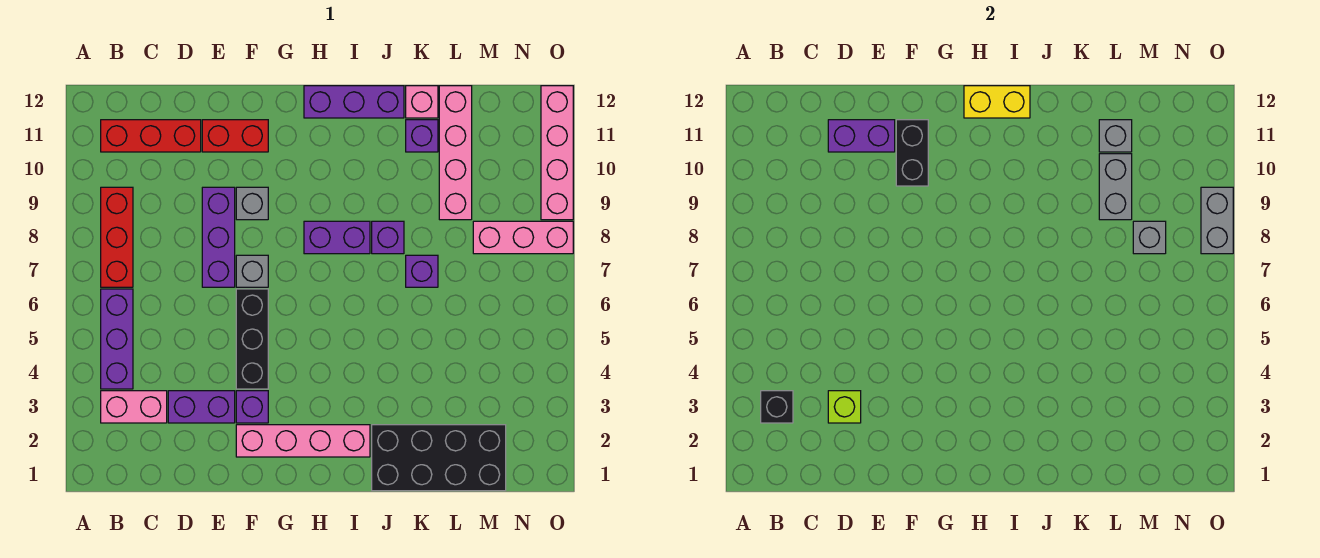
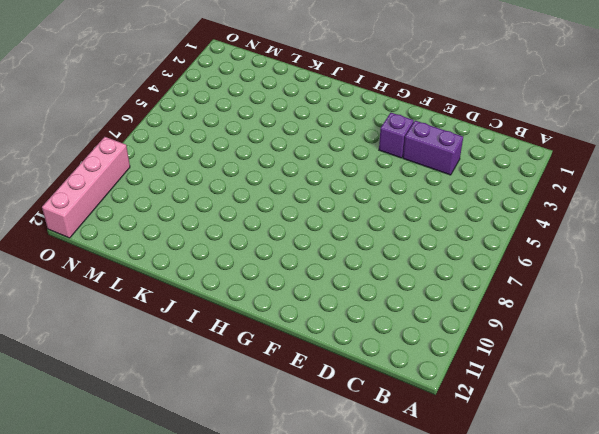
none -> pink brick B3:C3 level 1
none -> purple brick B4:B6 level 1
none -> red brick B7:B9 level 1
none -> red brick B11:D11 level 1

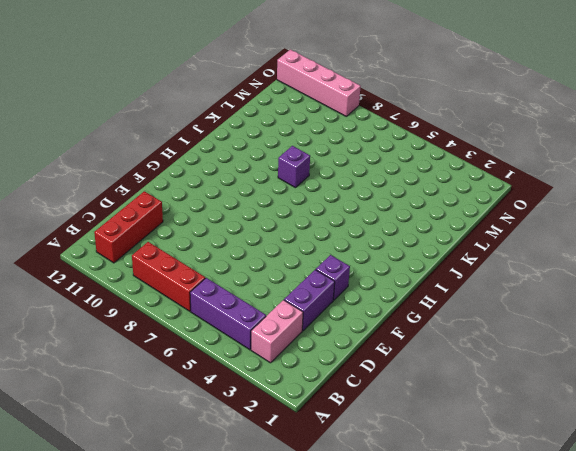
none -> purple brick E7:E9 level 1
none -> red brick E11:F11 level 1
none -> pink brick F2:I2 level 1
none -> black brick F4:F6 level 1

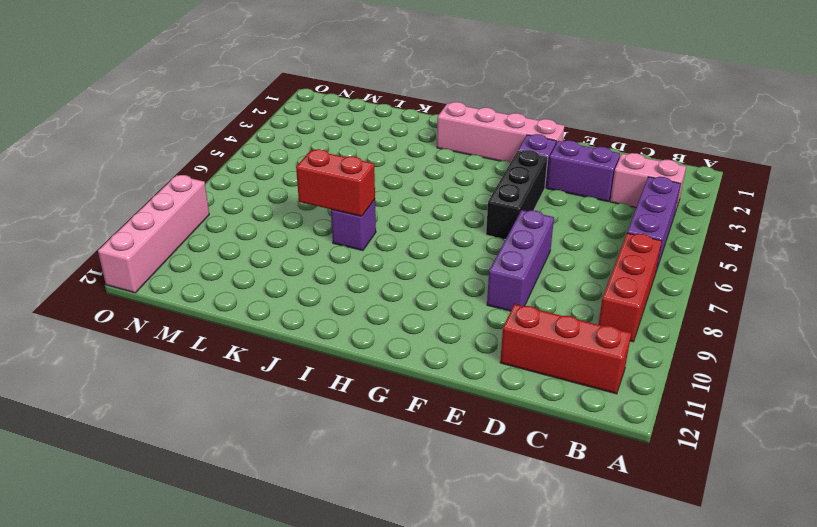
red brick J8:K8 level 2 -> red brick E11:F11 level 1
none -> grey brick F7 level 1
none -> grey brick F9 level 1
none -> purple brick H8:I8 level 1
none -> purple brick H12:J12 level 1

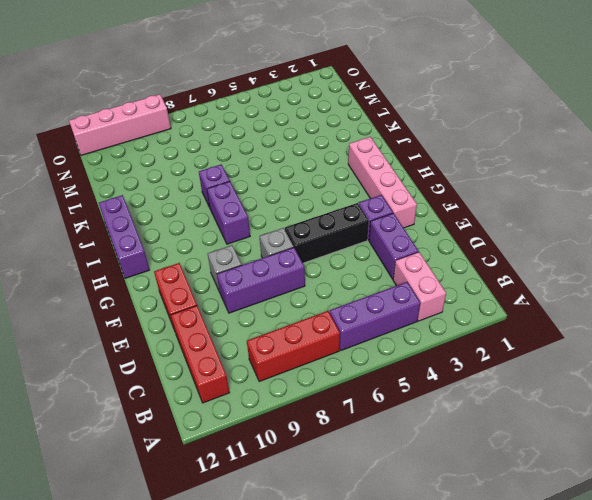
none -> black brick J1:M2 level 1
none -> purple brick K7 level 1
none -> purple brick K11 level 1
none -> pink brick K12 level 1

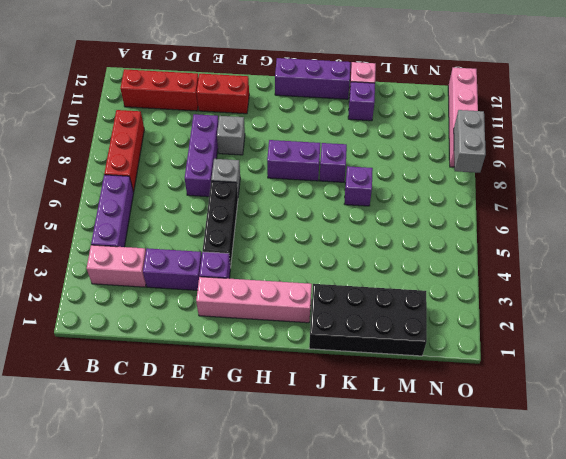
none -> pink brick L9:L12 level 1
none -> pink brick M8:O8 level 1
none -> black brick B3 level 2
none -> lime brick D3 level 2

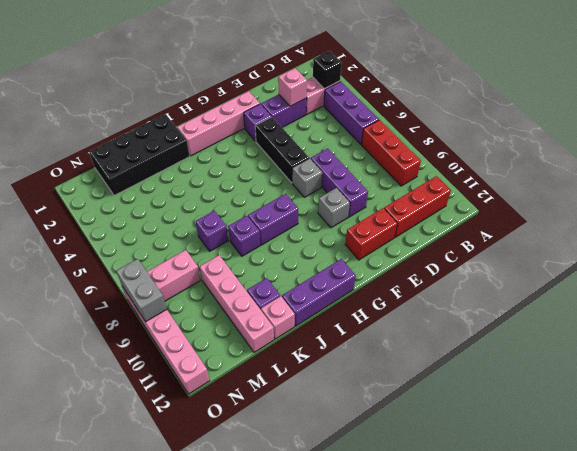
pink brick D3 level 2 -> lime brick D3 level 2
none -> purple brick D11:E11 level 2
none -> black brick F10:F11 level 2
none -> yellow brick H12:I12 level 2
none -> grey brick L9:L10 level 2

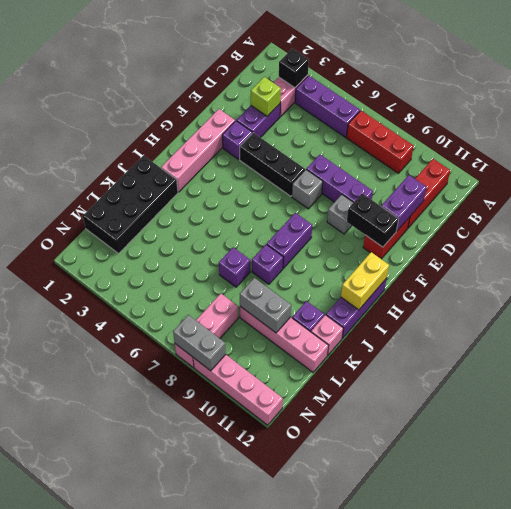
none -> grey brick L11 level 2
none -> grey brick M8 level 2

